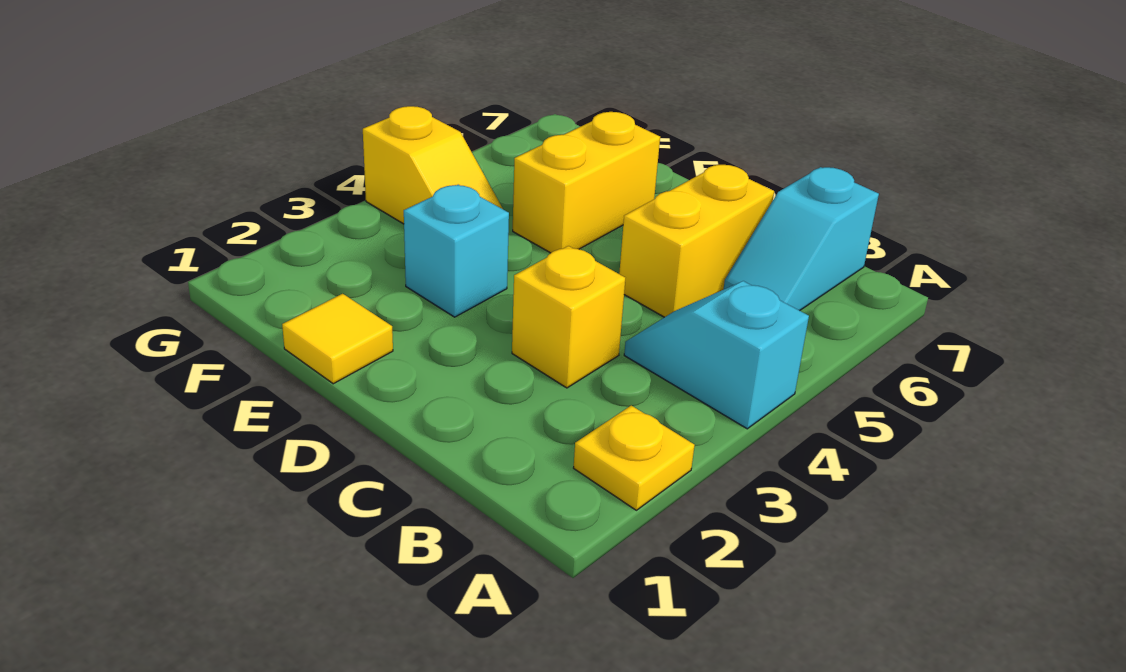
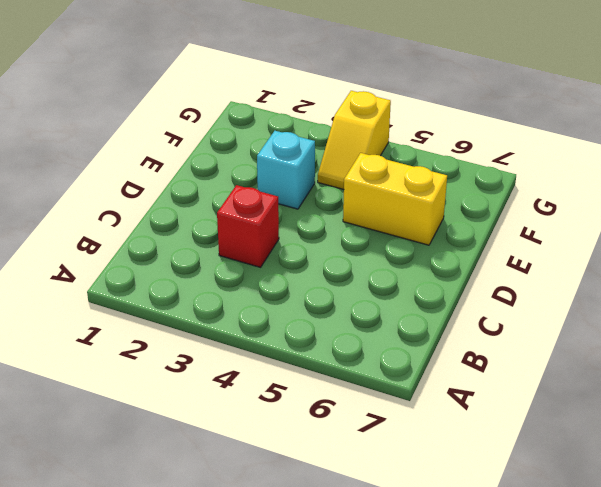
red brick C3 level 1 -> yellow brick C3 level 1
none -> yellow plate A2 level 1
none -> cyan slope A4:B4 level 1 top A

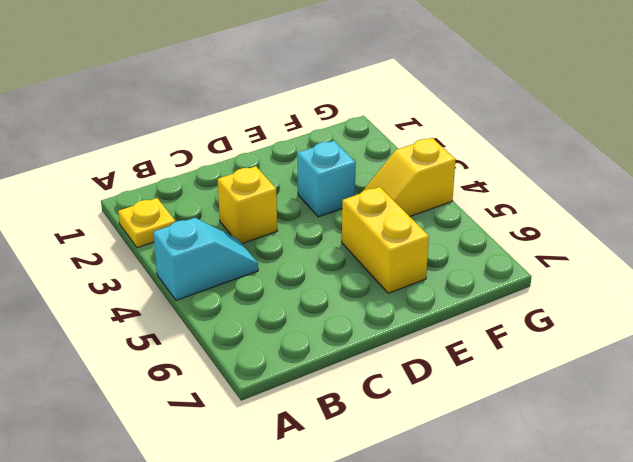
none -> cyan slope B6:B7 level 1 top 7
none -> yellow brick C5:C6 level 1

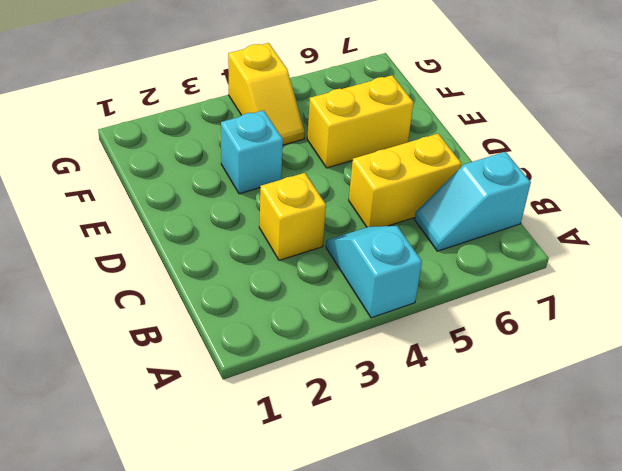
none -> yellow plate A2 level 1
none -> yellow tile E1 level 1

